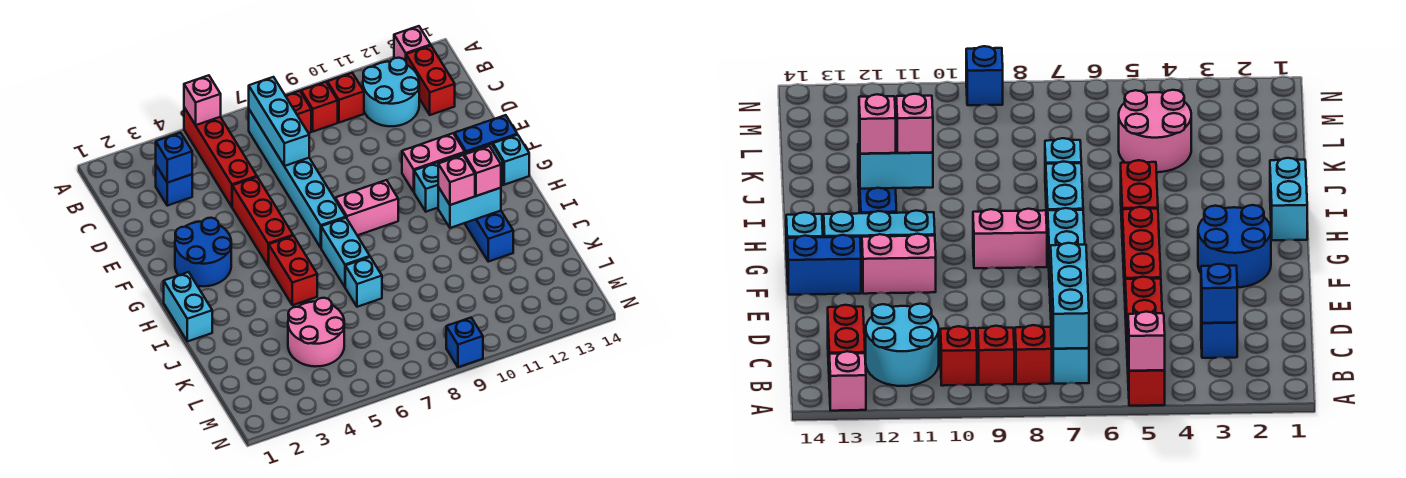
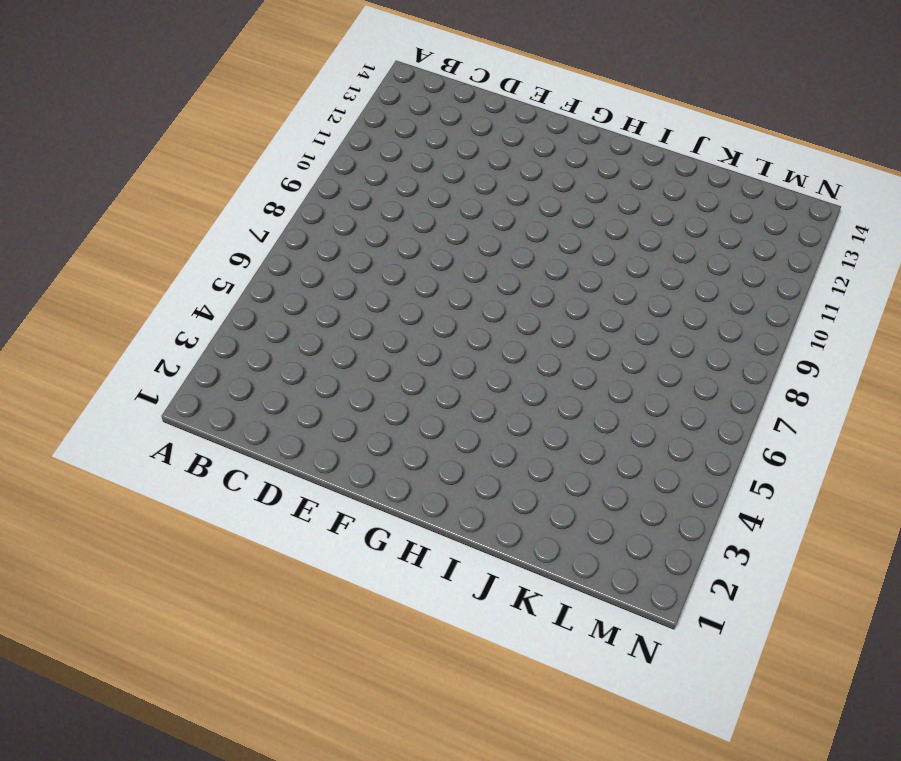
none -> red brick A5:D5 level 1
none -> pink brick A13 level 1
none -> cyan brick B7:G7 level 1

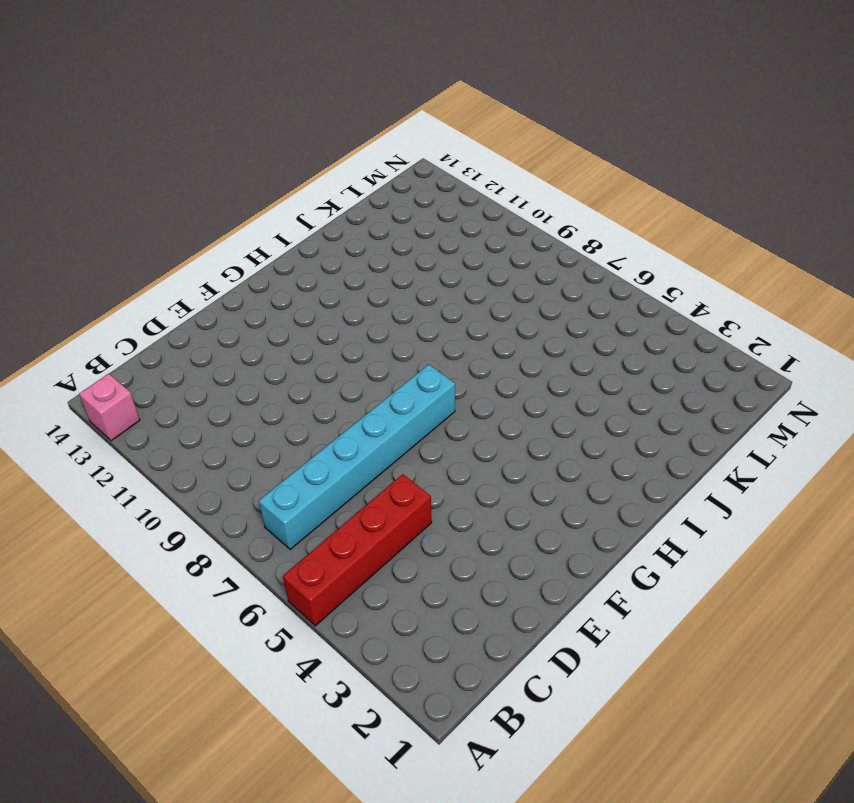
none -> red brick B8 level 1
none -> red brick B9 level 1
none -> red brick B10 level 1

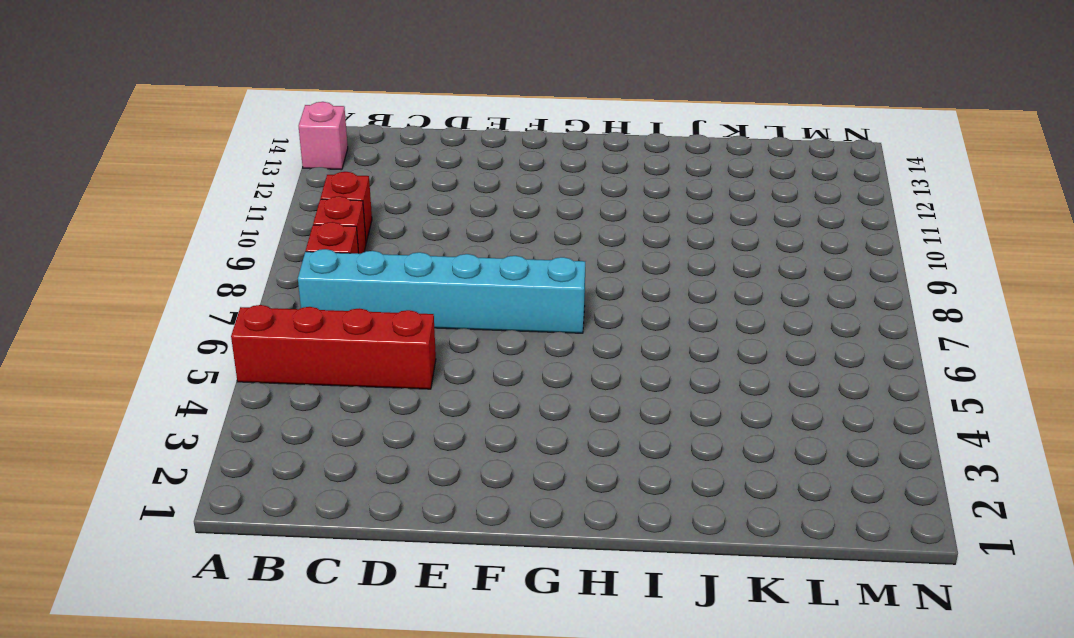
none -> cyan round brick B11:C12 level 1
none -> red brick B13:C13 level 1
none -> blue brick C3 level 1

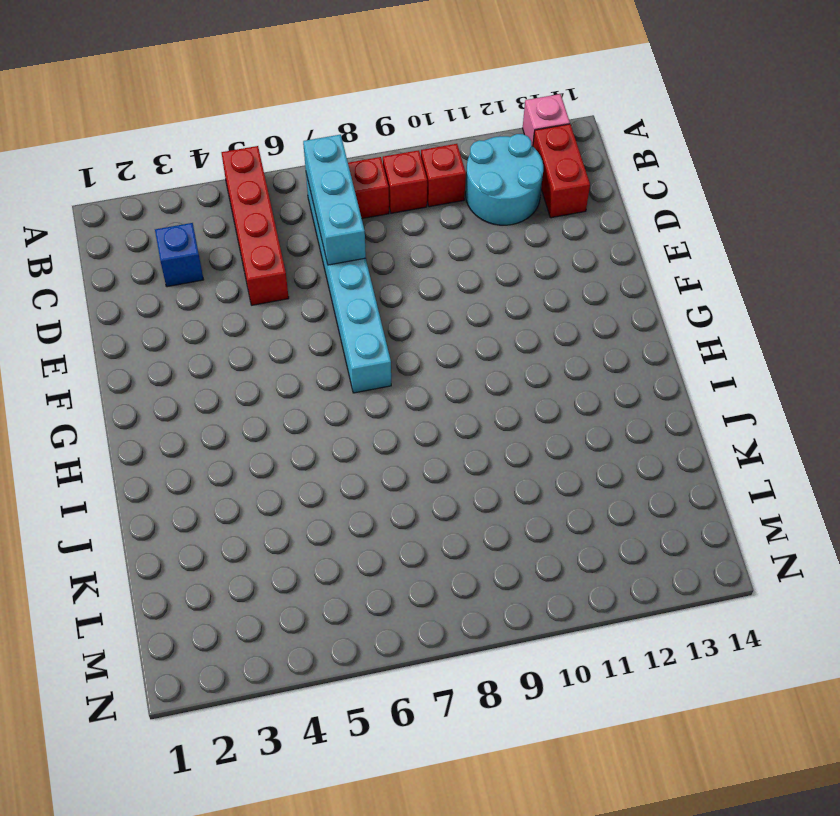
none -> red brick E5:G5 level 1
none -> blue round brick F2:G3 level 1
none -> pink brick F11:F12 level 1

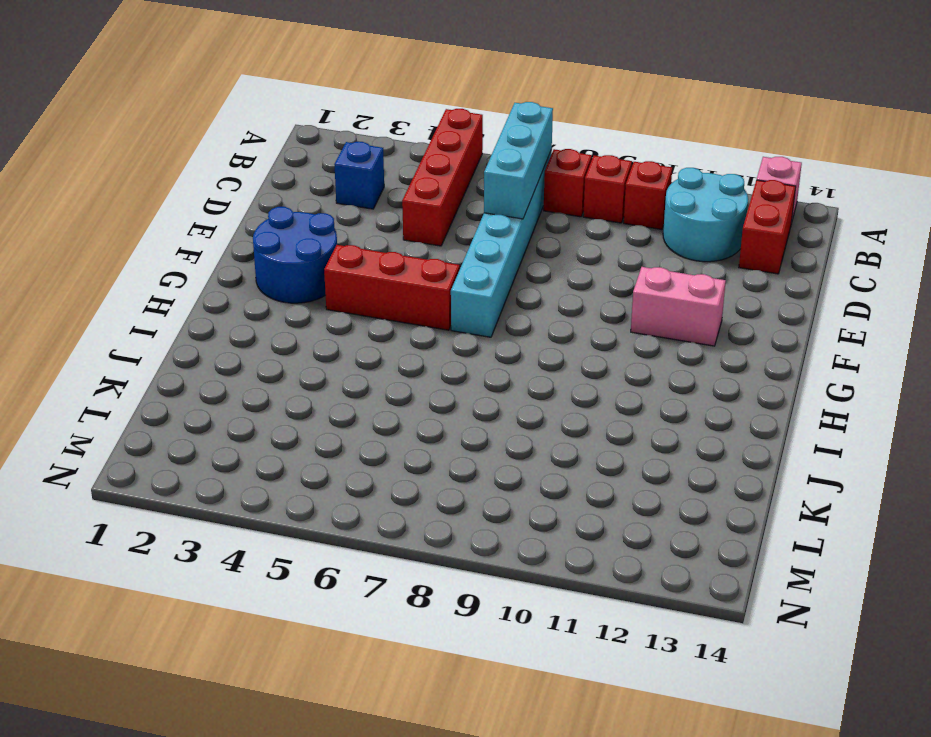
red brick G4:G6 level 1 -> red brick E5:G5 level 1
none -> blue brick F13:F14 level 1
none -> pink brick G8:G9 level 1
none -> cyan brick G11:G13 level 1

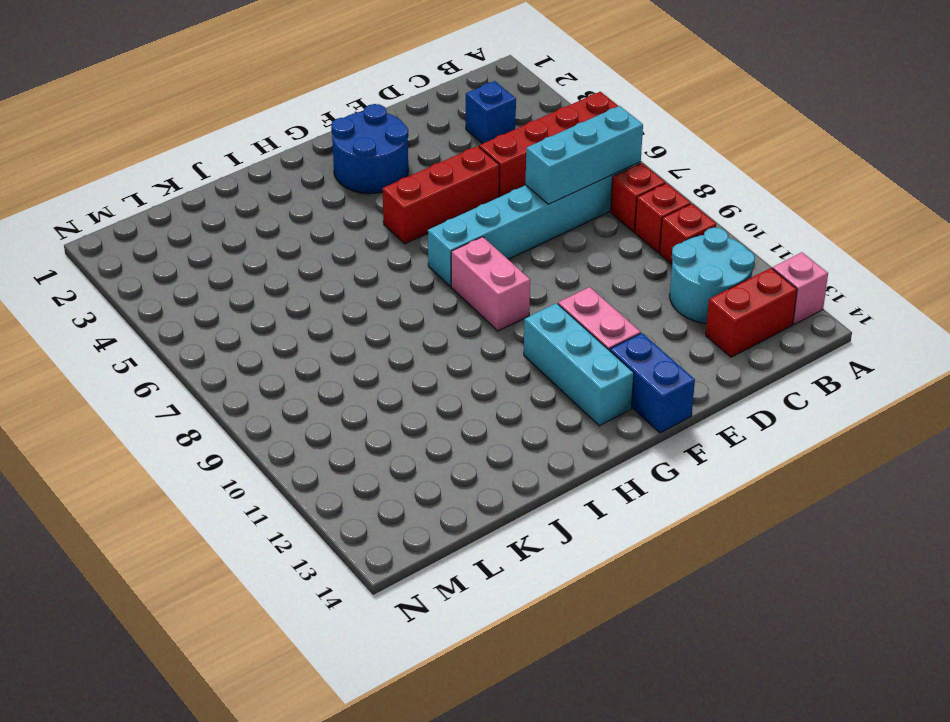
none -> cyan brick G14 level 1
none -> cyan brick H1:I1 level 1
none -> red brick H5:I5 level 1

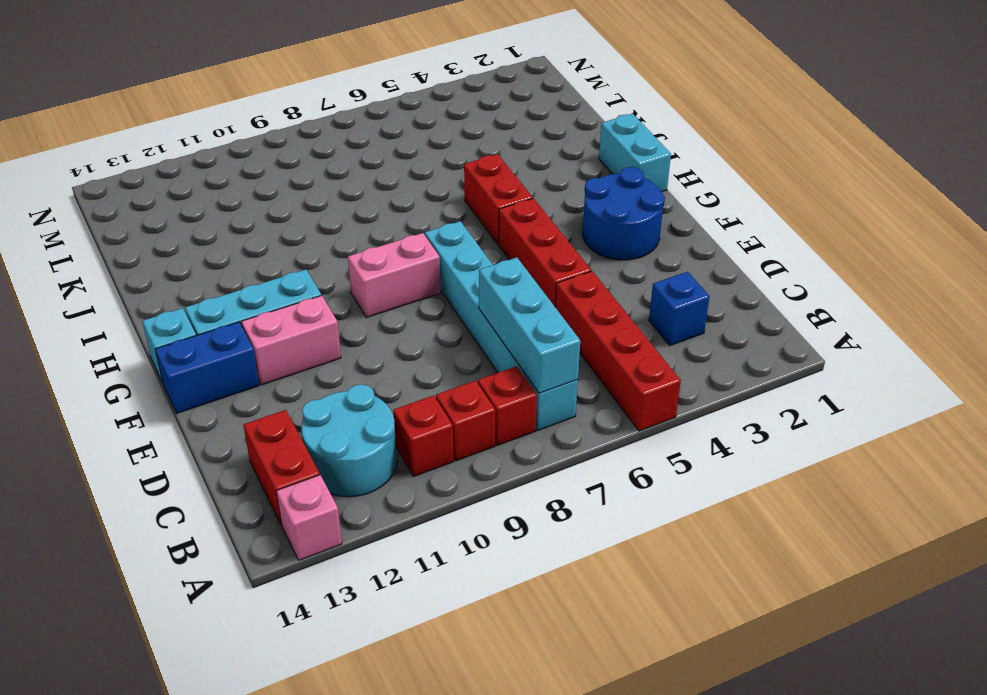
none -> cyan brick H7:I7 level 1
none -> blue brick H12:J12 level 1
none -> cyan brick J7 level 1

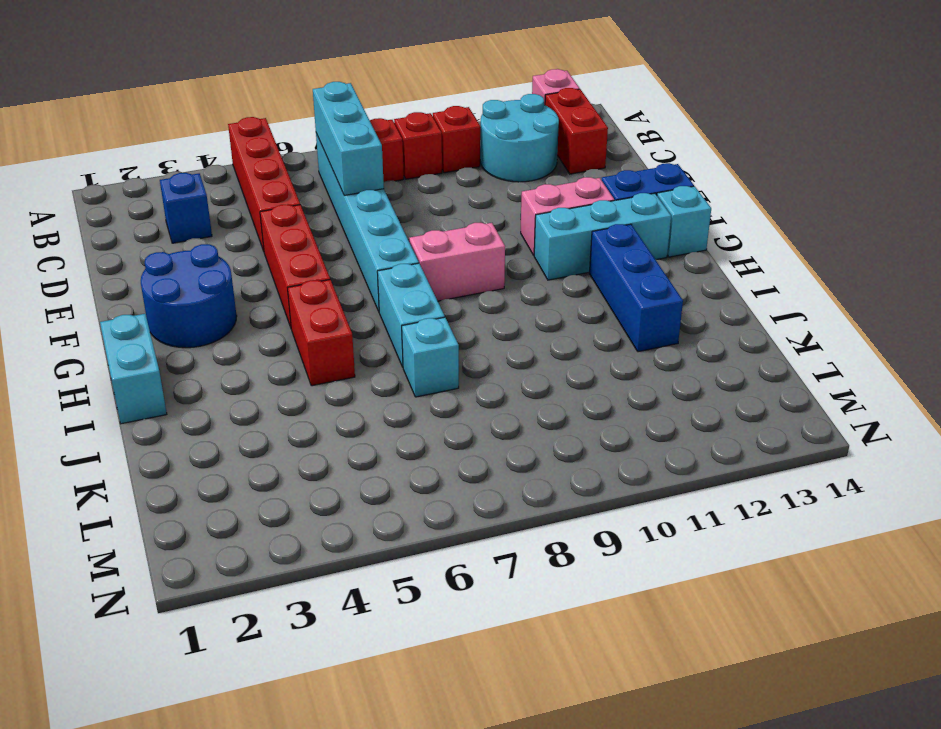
none -> pink round brick K4:L5 level 1
none -> blue brick N9 level 1
none -> pink brick A5 level 2

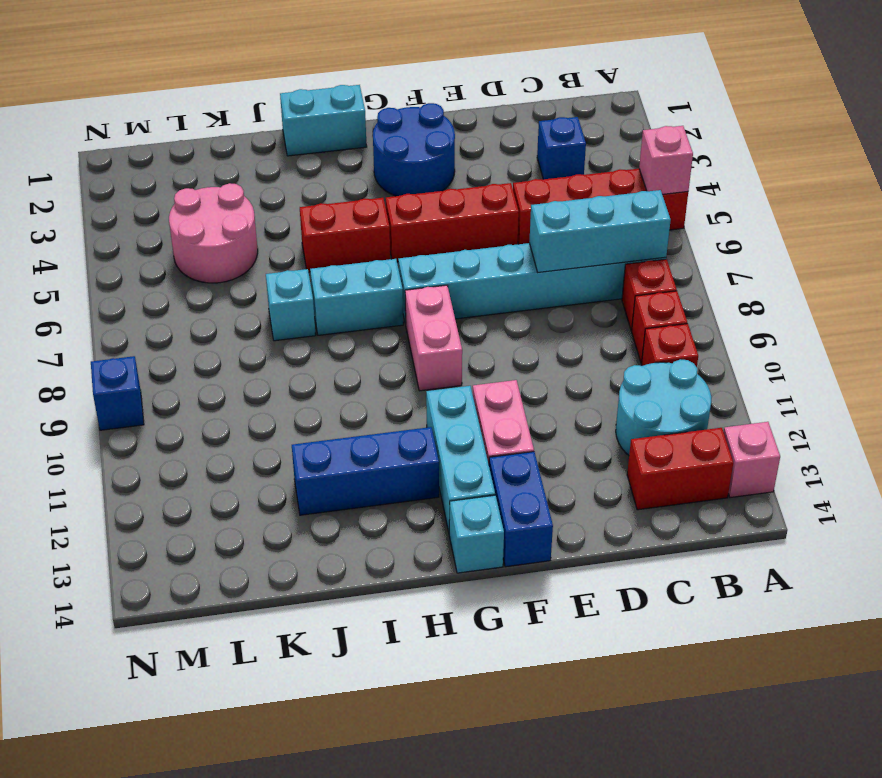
none -> blue brick C3 level 2
none -> cyan brick I11:I12 level 2
none -> pink brick I11 level 3

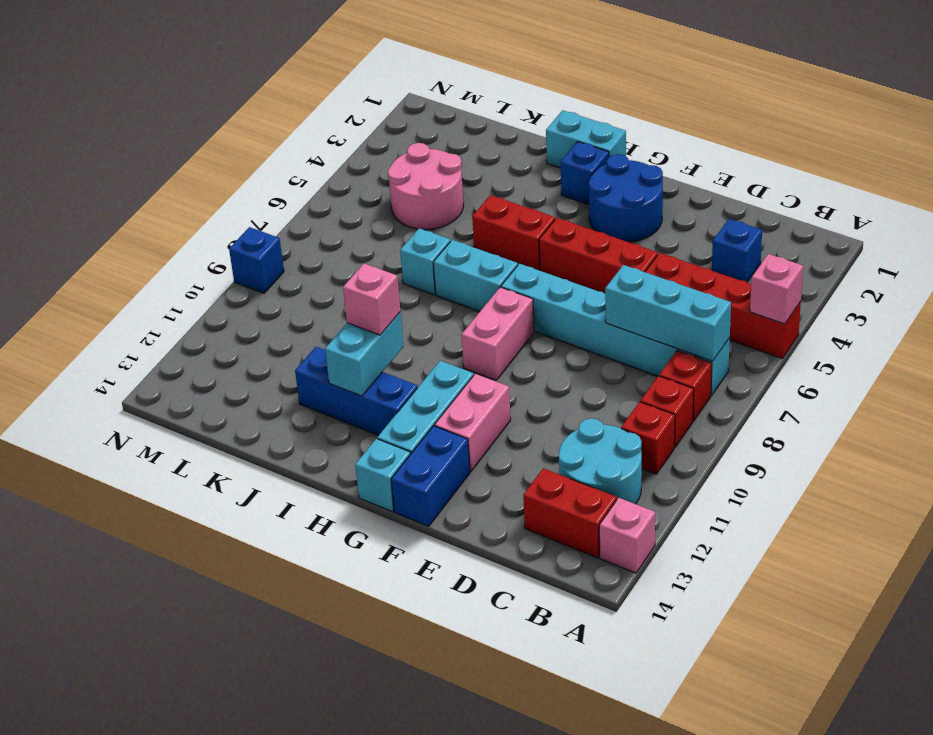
blue brick H2 level 1 -> blue brick C3 level 2
none -> pink brick I12 level 3

